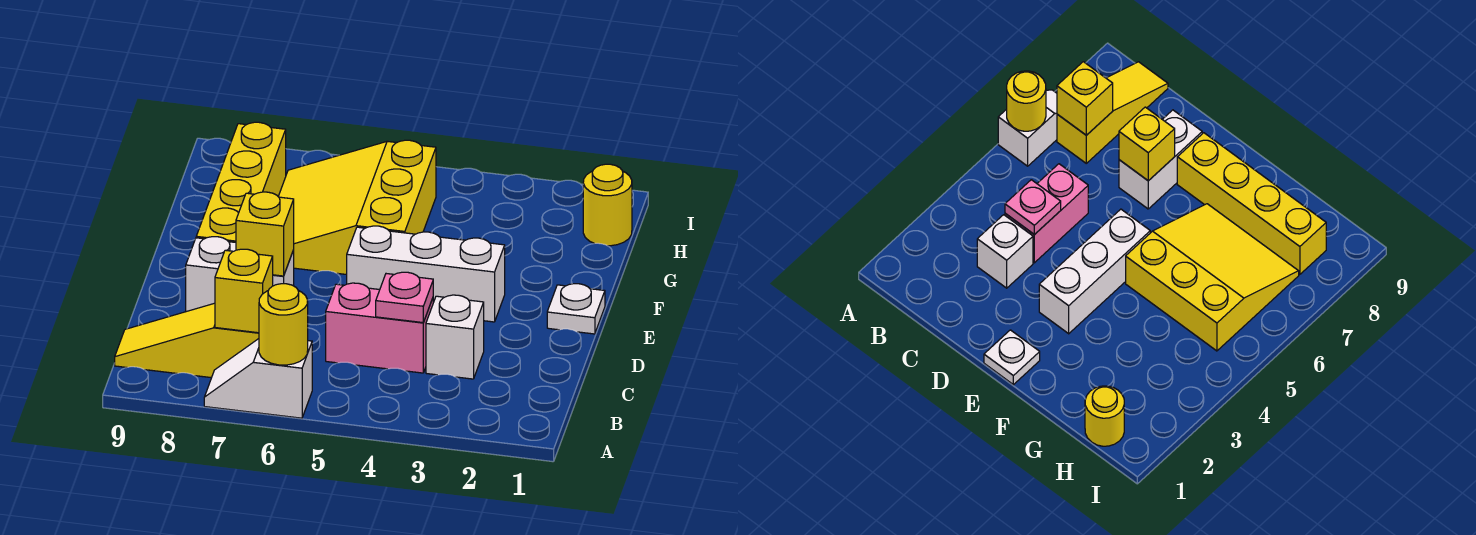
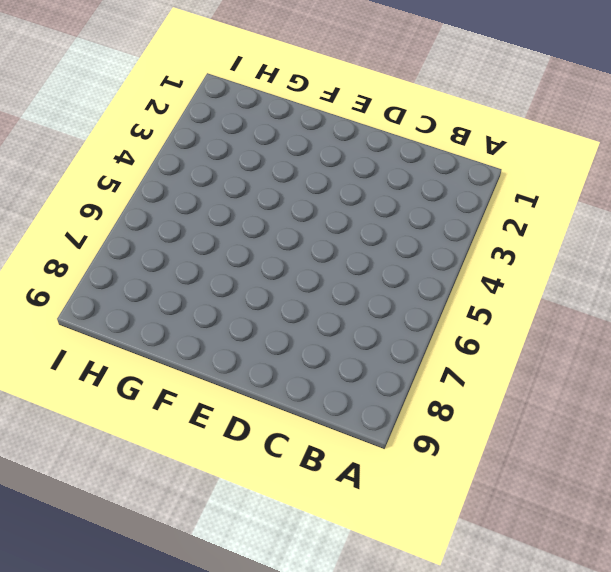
none -> white slope A6:A7 level 1 top 6
none -> yellow slope B7:B9 level 1 top 7
none -> white brick C3 level 1

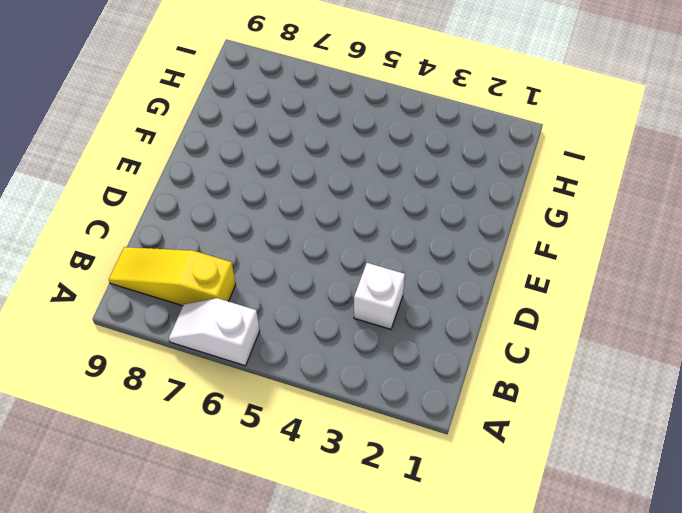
none -> pink brick C4:C5 level 1
none -> white brick D7:D8 level 1
none -> white plate E1 level 1

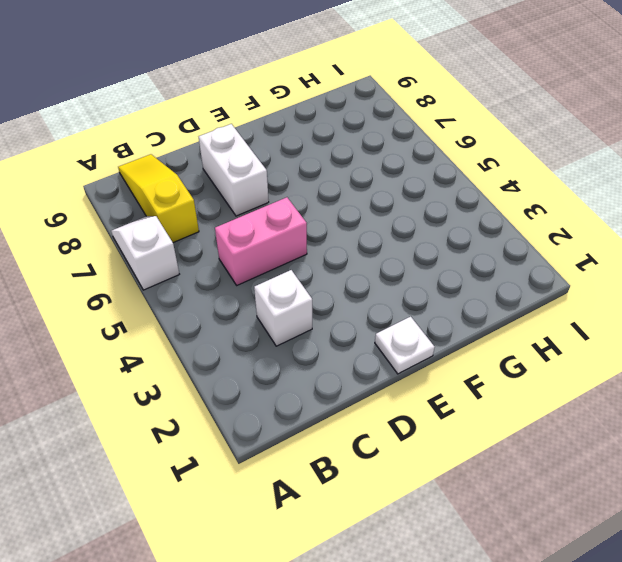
pink brick C5:D5 level 1 -> pink brick C4:C5 level 1
none -> white brick E3:E5 level 1
none -> yellow brick E8:H8 level 1
none -> yellow slope F5:H7 level 1 top 5

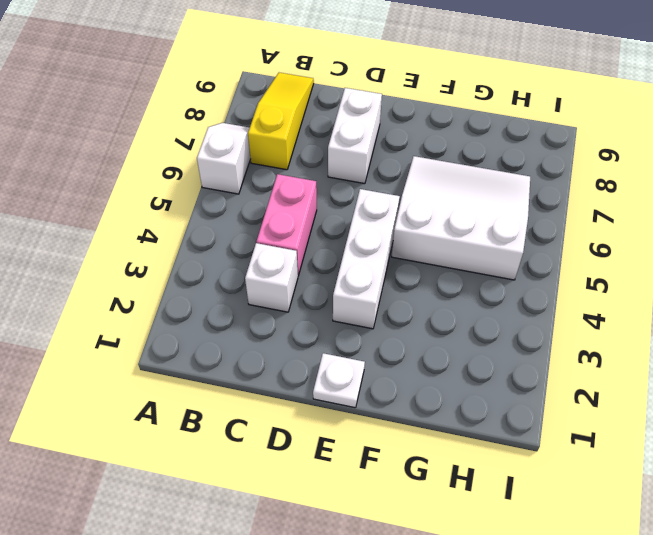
white slope F5:H7 level 1 top 5 -> yellow slope F5:H7 level 1 top 5
none -> yellow brick E8:H8 level 1
none -> yellow round brick H1 level 1
none -> yellow round brick A6 level 2

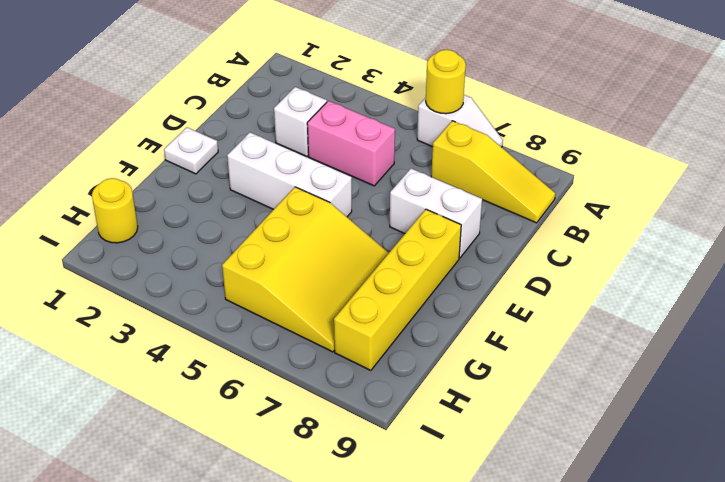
none -> yellow brick B7 level 2
none -> pink plate C4 level 2
none -> yellow brick D7 level 2

